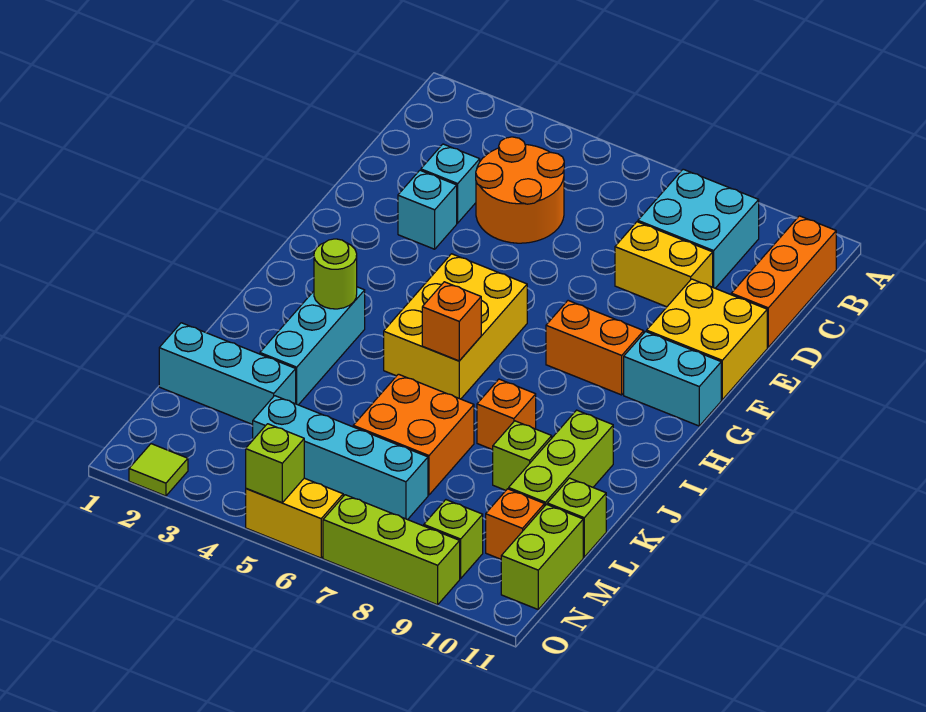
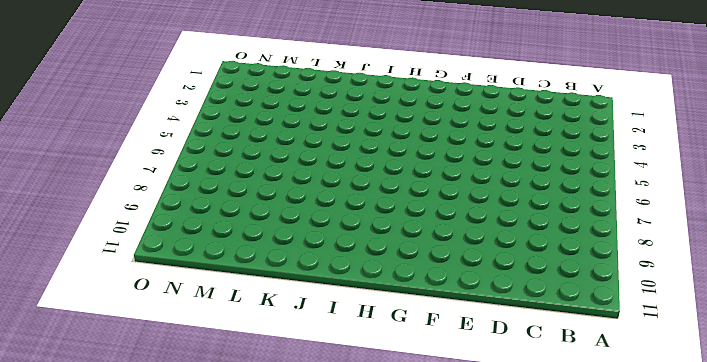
none -> cyan brick B8:C9 level 1
none -> orange brick B11:D11 level 1
none -> orange round brick C4:D5 level 1

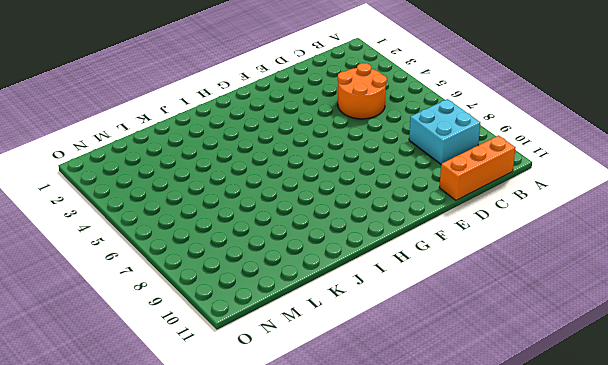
none -> cyan brick D3 level 1
none -> yellow brick D8:D9 level 1
none -> cyan brick E3 level 1

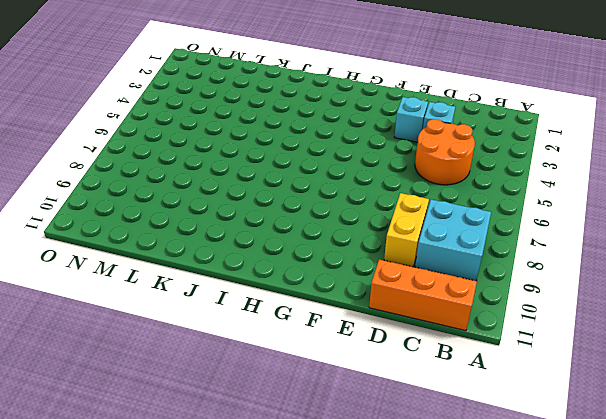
none -> yellow brick E10:F11 level 1
none -> yellow brick G5:I6 level 1
none -> orange brick G8:G9 level 1

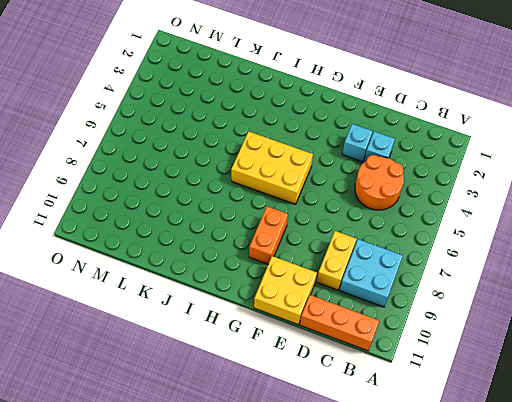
none -> cyan brick G10:G11 level 1
none -> cyan brick I3:K3 level 1
none -> orange brick J8 level 1

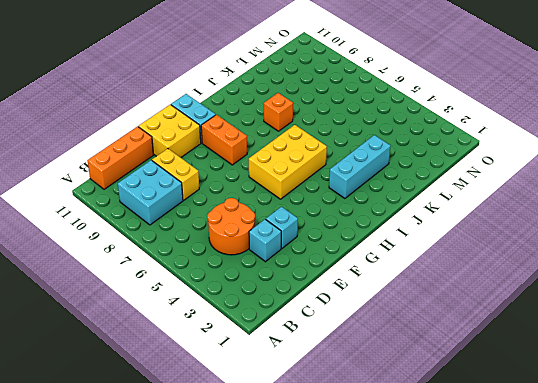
none -> lime brick J10:L10 level 1
none -> orange brick K6:L7 level 1
none -> lime brick K9 level 1

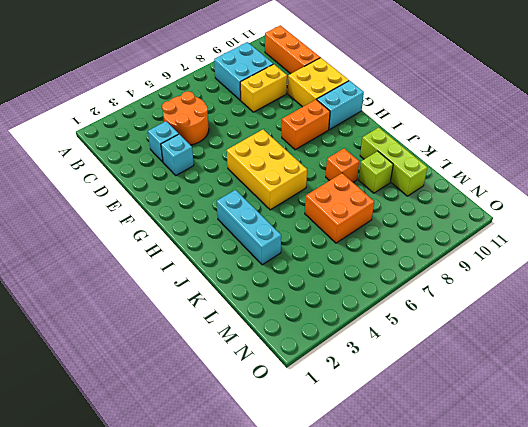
none -> cyan brick L1:L3 level 1
none -> lime brick L11 level 1
none -> cyan brick M4:M7 level 1

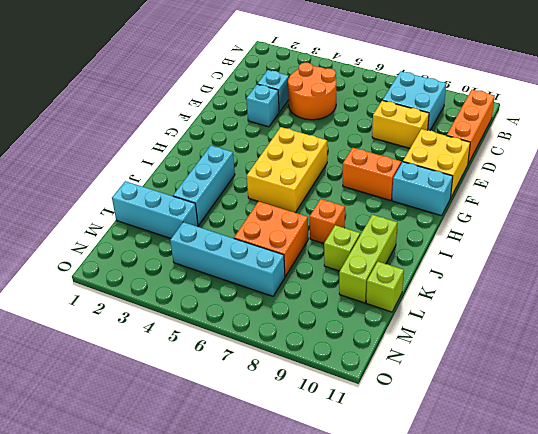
none -> orange brick M10 level 1
none -> lime brick M11:N11 level 1
none -> lime brick N9 level 1

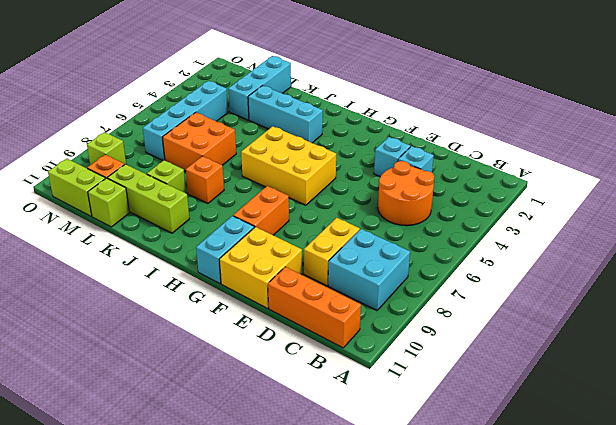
none -> lime tile O2 level 1
none -> yellow brick O5:O6 level 1
none -> lime brick O7:O9 level 1

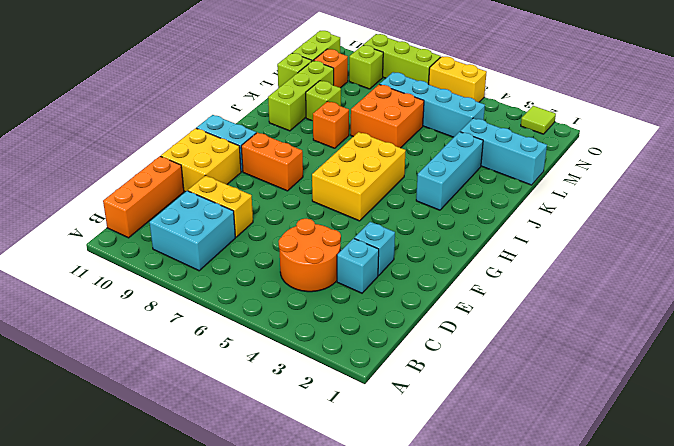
none -> lime round brick I3 level 2
none -> orange brick I6 level 2
none -> lime brick O5 level 2

